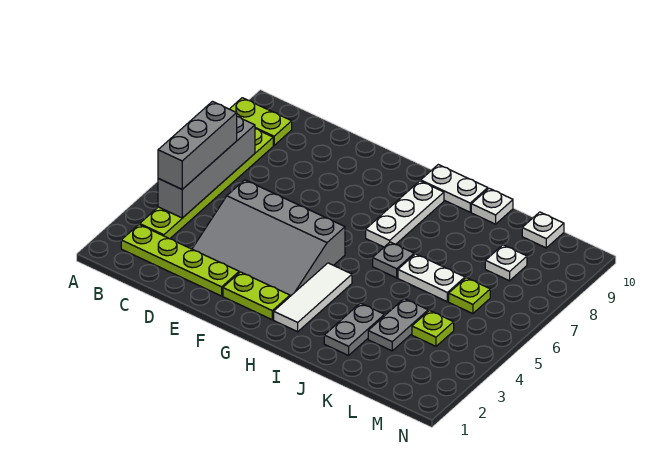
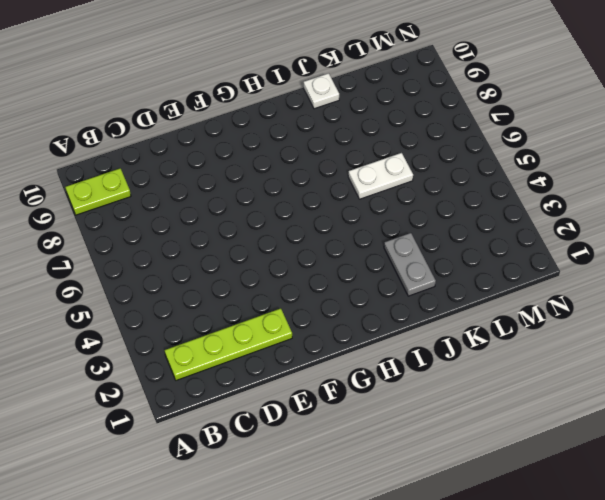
none -> lime plate B3:B8 level 1
none -> grey slope D3:G5 level 1 top 5
none -> lime plate F2:G2 level 1

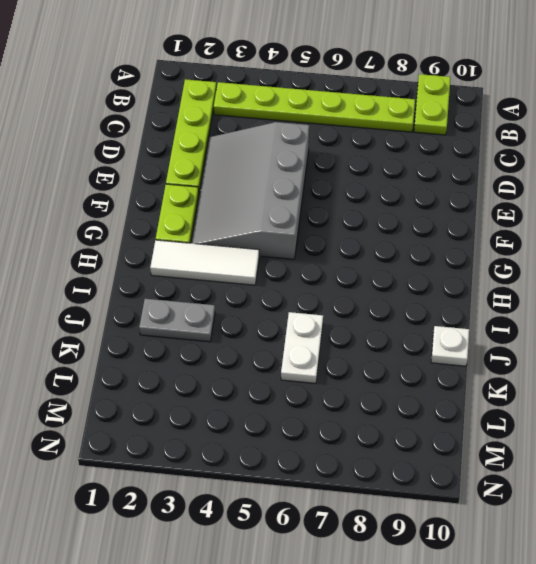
none -> white plate H7:H9 level 1
none -> white plate H10:I10 level 1
none -> grey plate I6 level 1

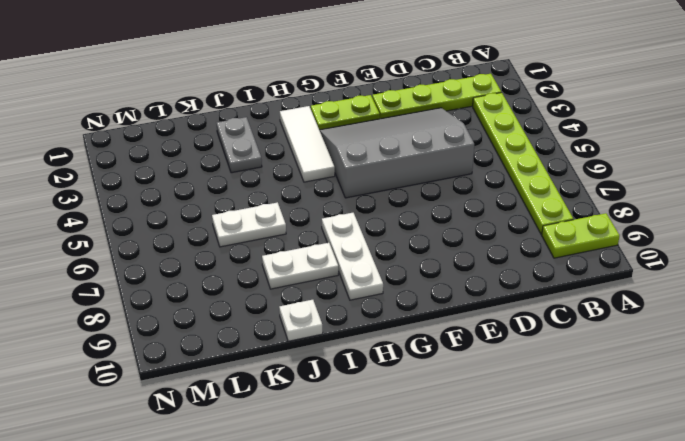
white plate I8:J8 level 1 -> white plate H10:I10 level 1
none -> grey plate I6 level 1
none -> grey plate K3:K4 level 1
none -> lime plate L4 level 1

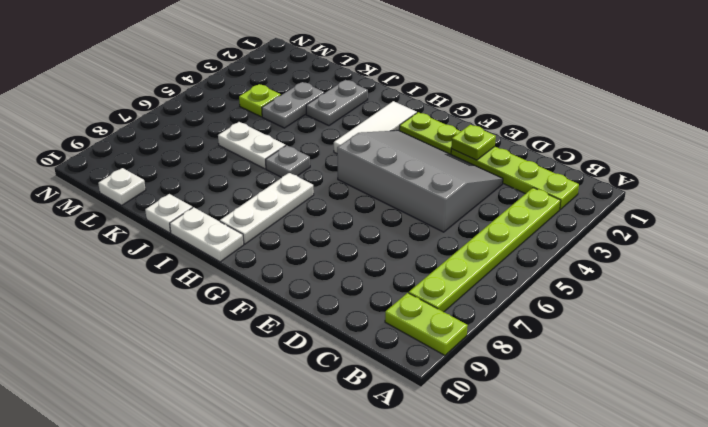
lime plate E2 level 2 -> lime plate L6 level 1
none -> white plate L8 level 1
none -> grey brick B4:B7 level 2
none -> grey brick B4:B6 level 3

